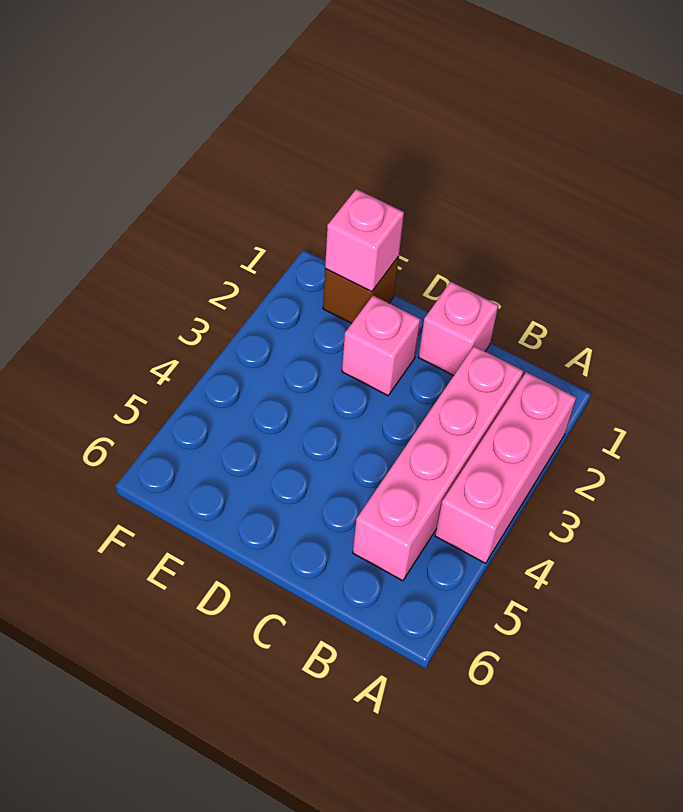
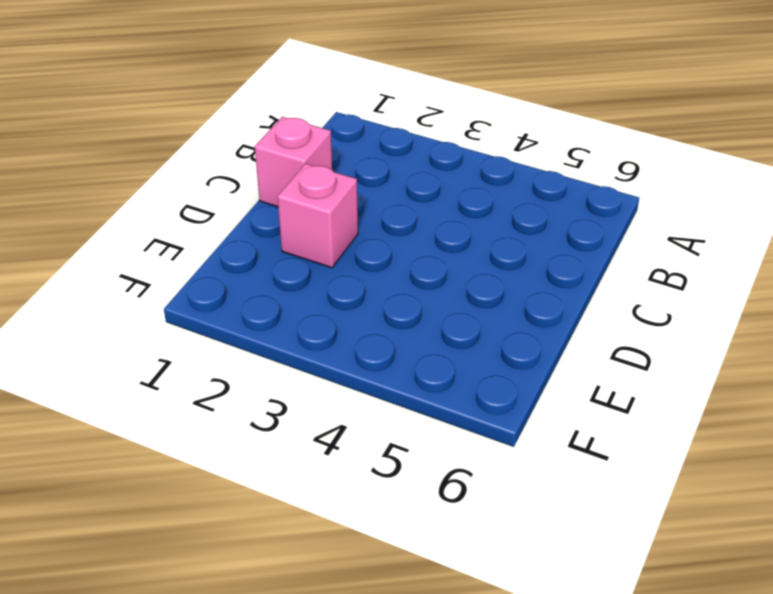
none -> pink brick A2:A4 level 1
none -> pink brick B2:B5 level 1

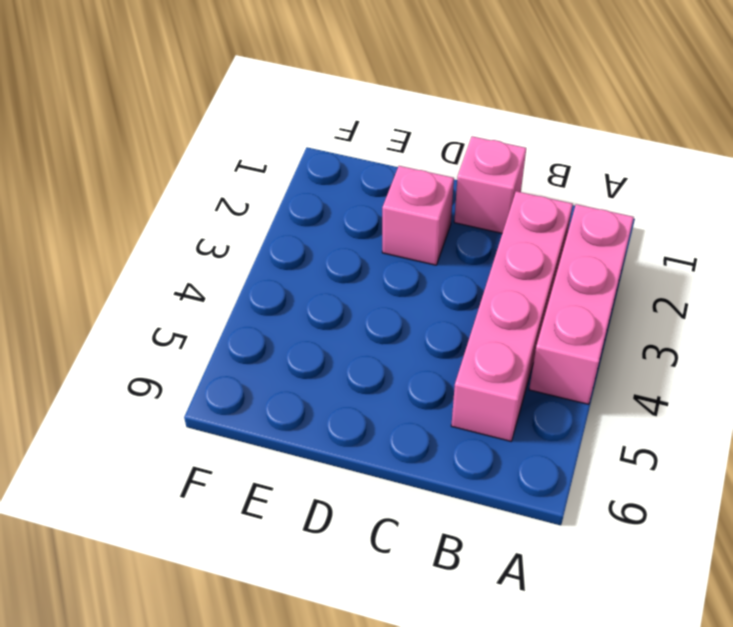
none -> brown brick E1 level 1
none -> pink brick E1 level 2

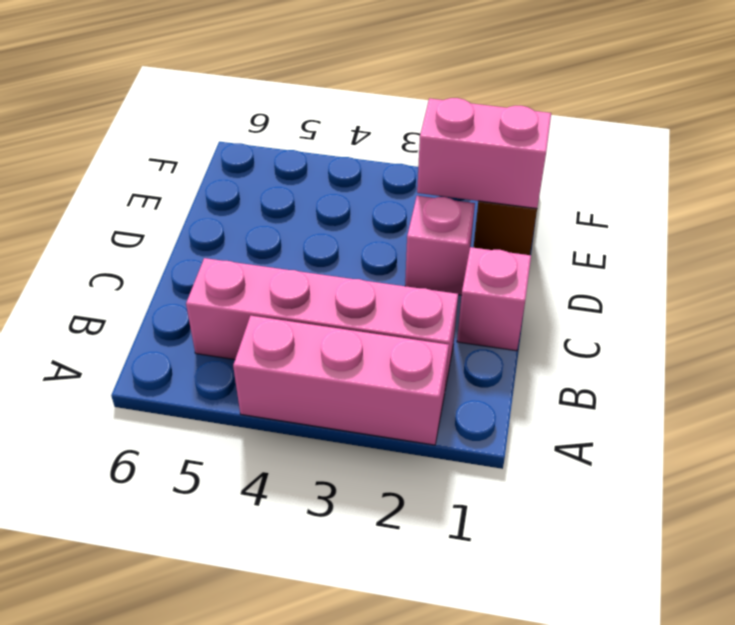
pink brick E1:E2 level 2 -> pink brick E1 level 2

